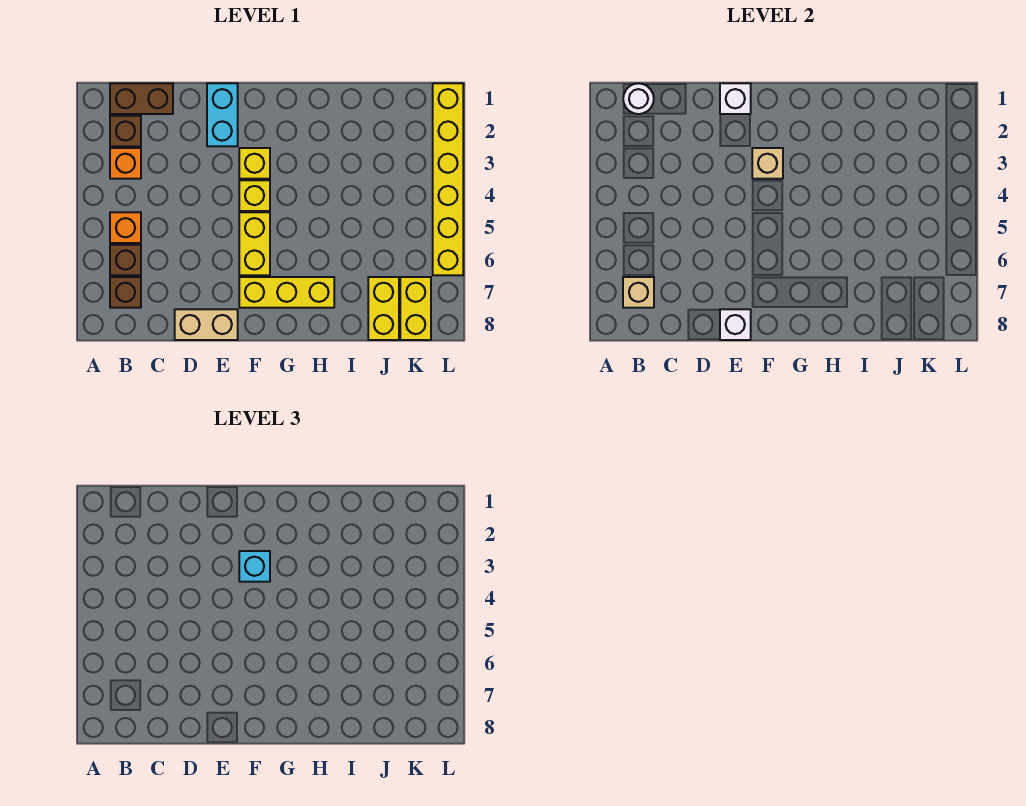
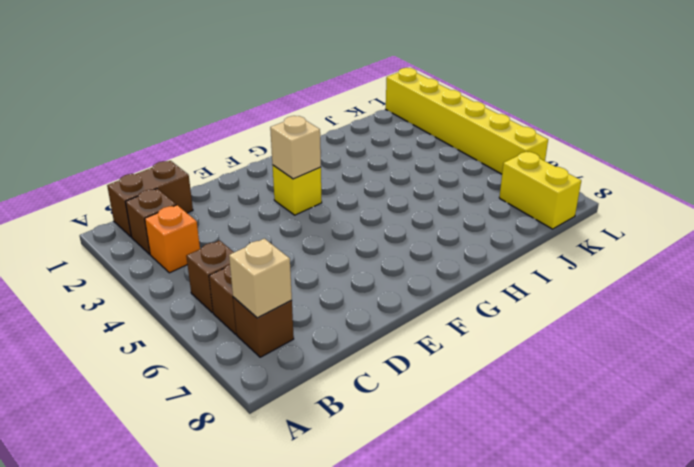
brown brick B5 level 1 -> orange brick B5 level 1
none -> tan brick D8:E8 level 1
none -> cyan brick E1:E2 level 1
none -> yellow brick F4 level 1

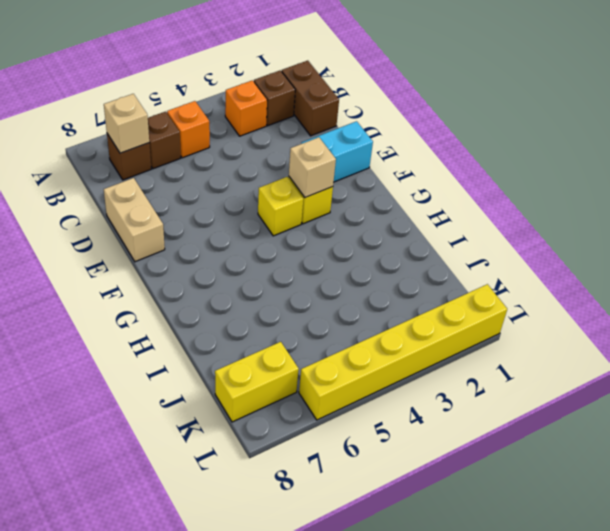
none -> yellow brick F5:F6 level 1
none -> yellow brick F7:H7 level 1
none -> yellow brick J7:J8 level 1

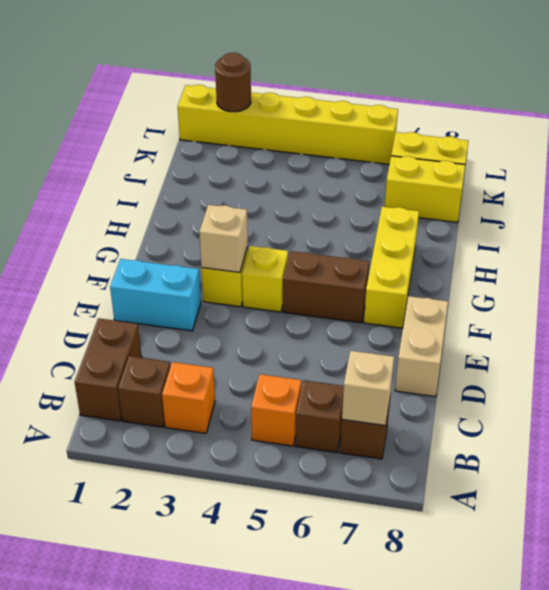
brown brick F5:F6 level 1 -> yellow brick F5:F6 level 1
brown round brick L2 level 2 -> none
none -> white round brick B1 level 2
none -> white brick E1 level 2
none -> white brick E8 level 2

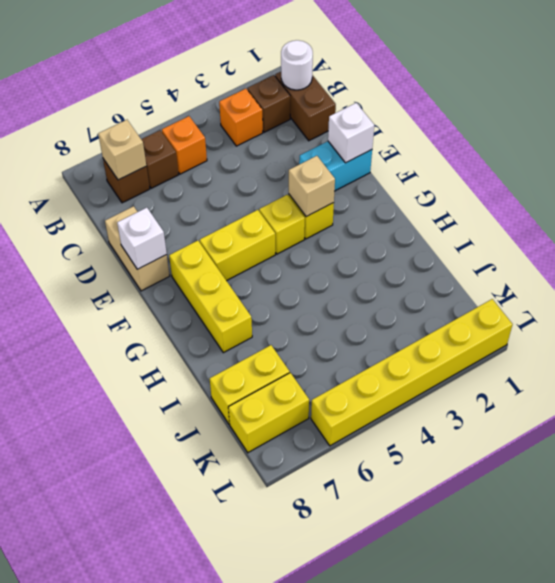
none -> cyan brick F3 level 3

